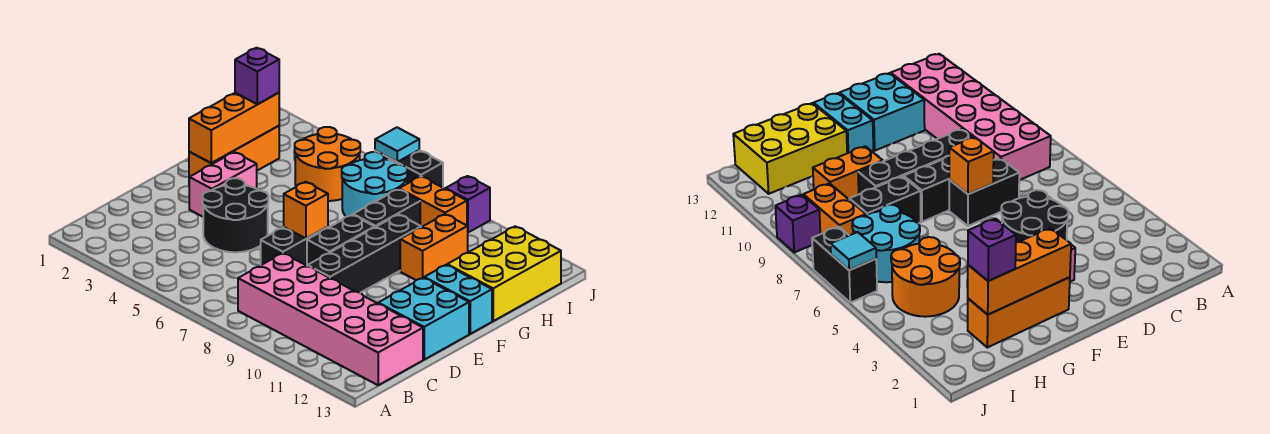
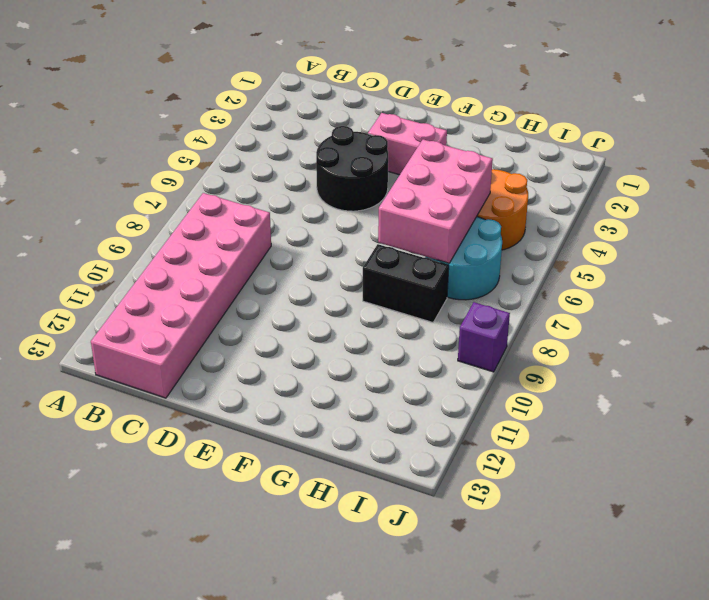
pink brick G5:H7 level 2 -> none
none -> black brick D7:E7 level 1
none -> black brick D9:G9 level 1
none -> cyan brick D12:E13 level 1

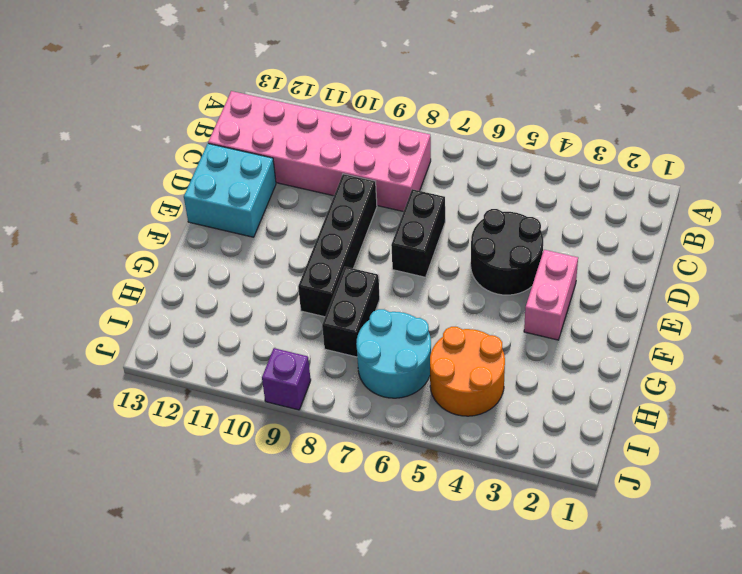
none -> black brick E8:F8 level 1
none -> orange brick F2:H2 level 1
none -> cyan brick F12:F13 level 1

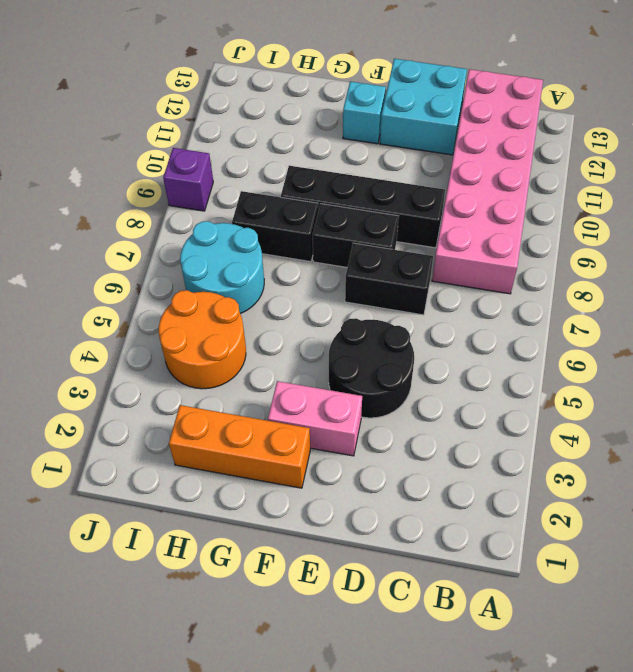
cyan brick F12 level 1 -> cyan brick F12:F13 level 1
none -> orange brick G10:H10 level 1
none -> yellow brick G12:I13 level 1
none -> orange brick I8:I9 level 1

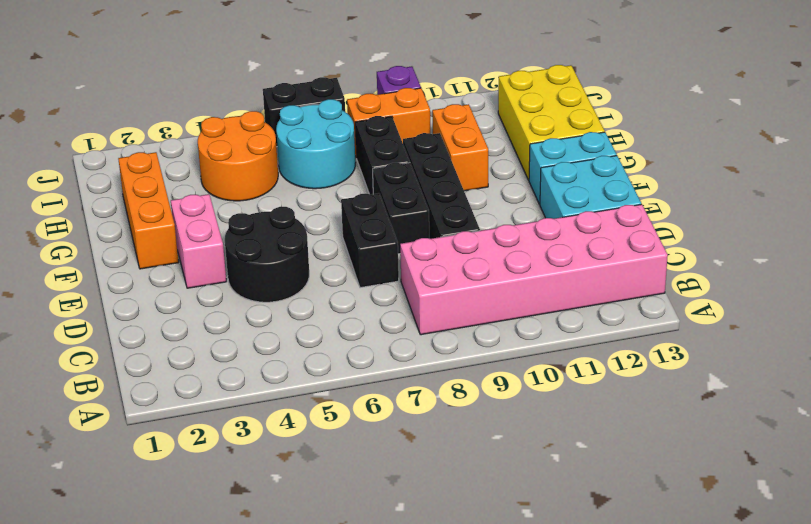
none -> orange brick E7 level 2
none -> orange brick F2:H2 level 2
none -> cyan tile J6 level 2

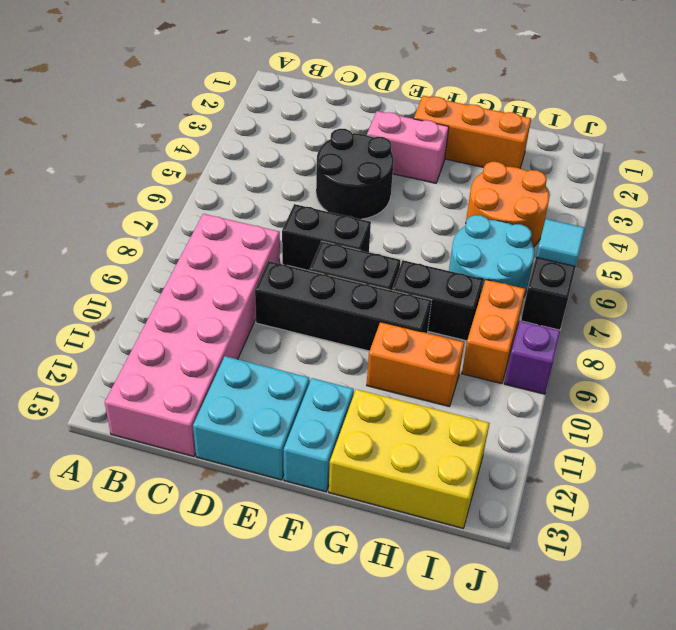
none -> orange brick E7 level 2
none -> orange brick F2:H2 level 2
none -> purple brick H2 level 3

